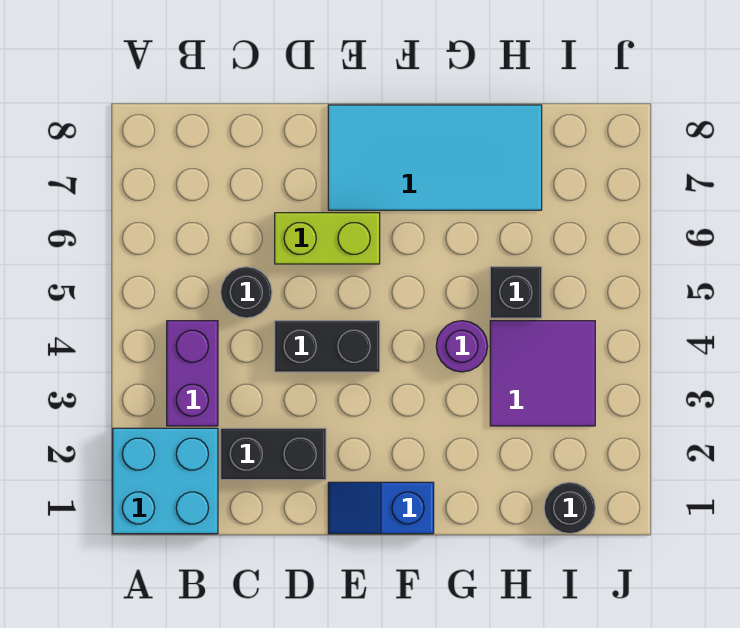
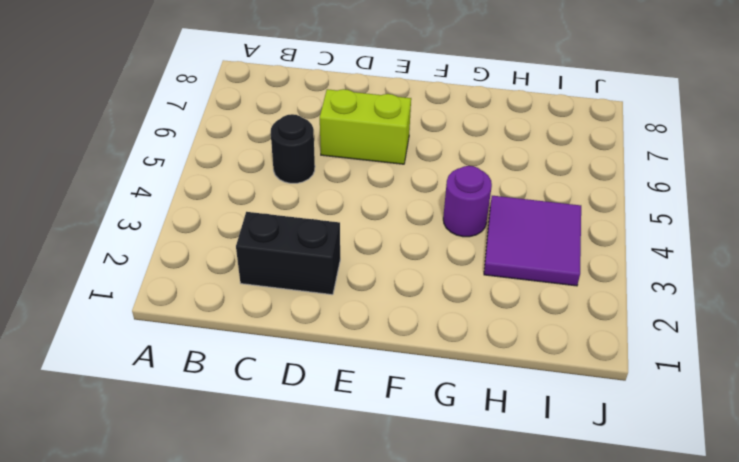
none -> cyan brick A1:B2 level 1
none -> purple brick B3:B4 level 1
none -> black brick D4:E4 level 1

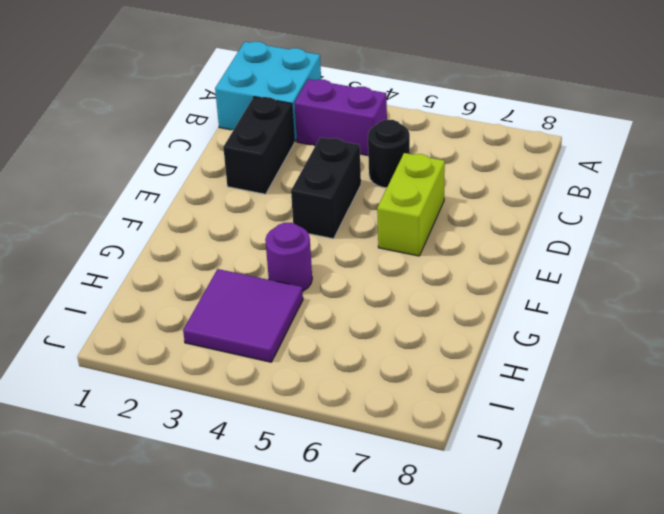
none -> blue slope E1:F1 level 1 top F
none -> cyan tile E7:H8 level 1
none -> black brick H5 level 1

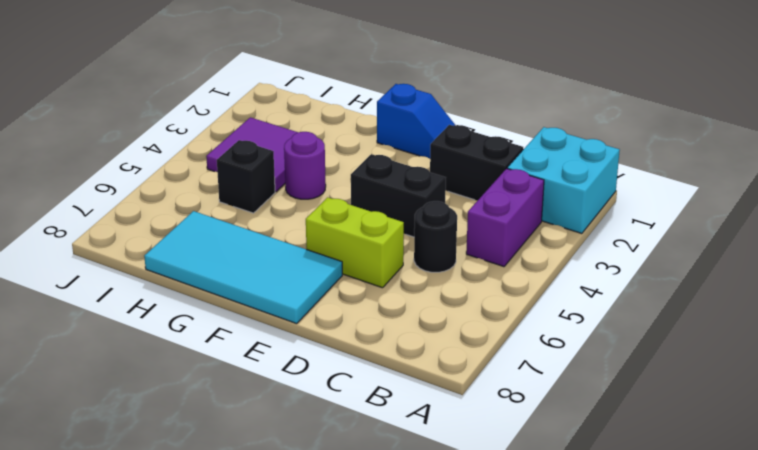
none -> black round brick I1 level 1

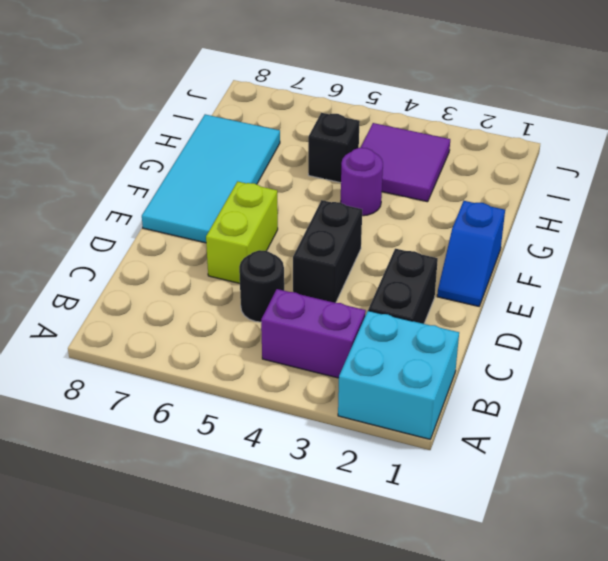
none -> black round brick I1 level 1

